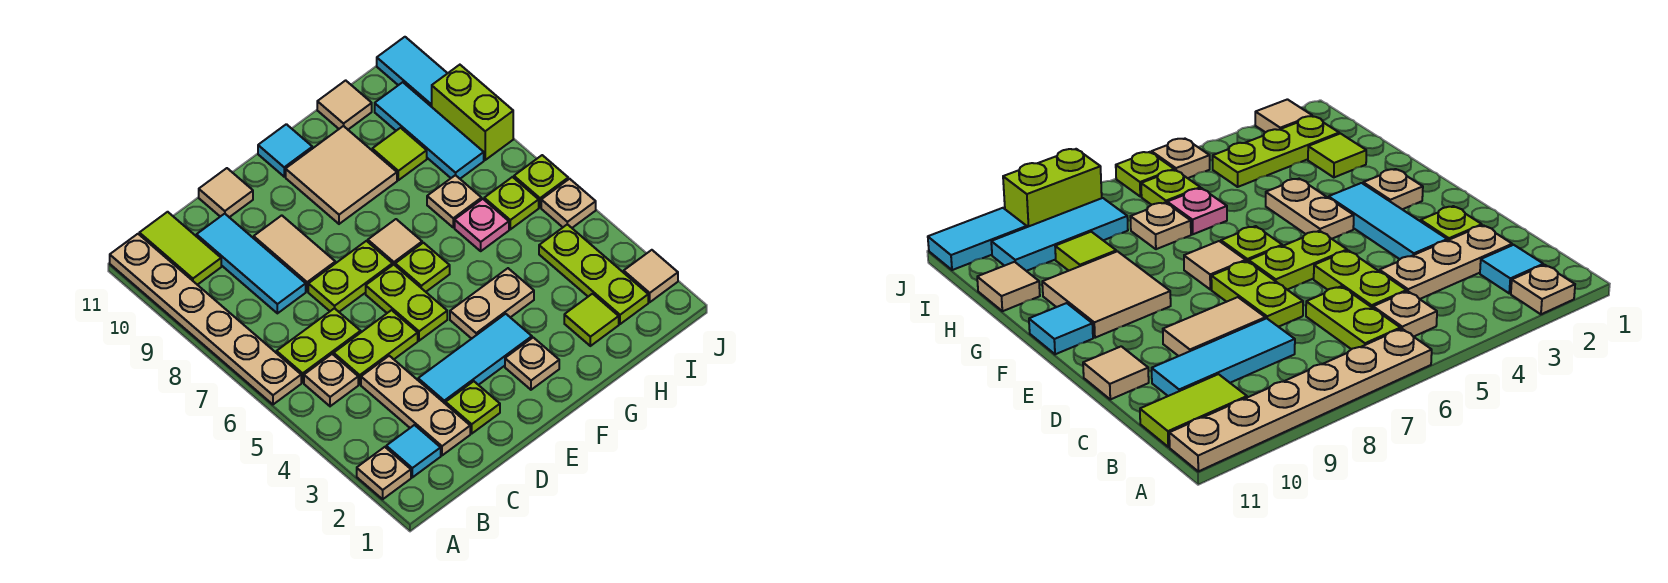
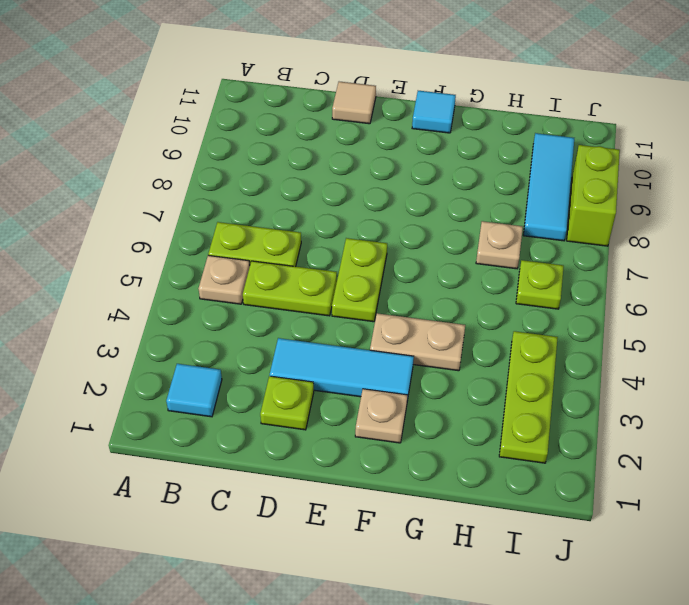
none -> tan plate A2 level 1
none -> tan plate A6:A11 level 1
none -> lime tile B10:B11 level 1
none -> tan plate C2:C4 level 1

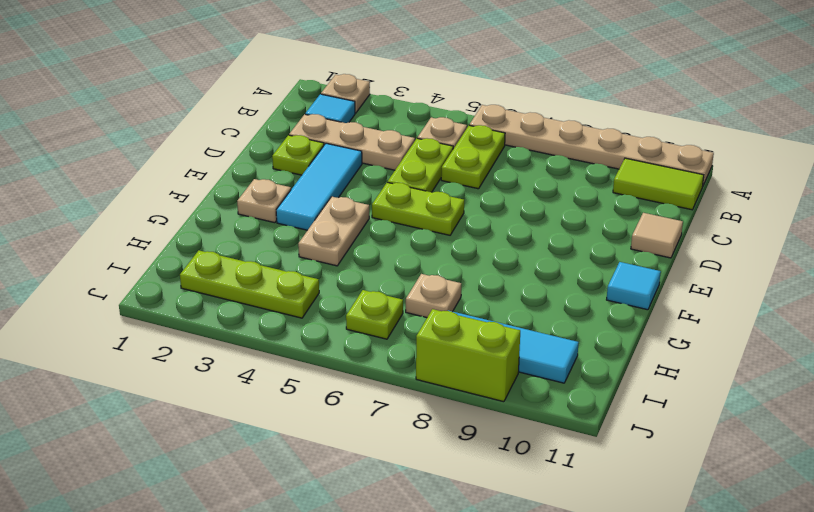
none -> cyan tile C8:C10 level 1
none -> lime plate D7:E7 level 1
none -> tan tile D8:D9 level 1
none -> lime plate F6 level 1

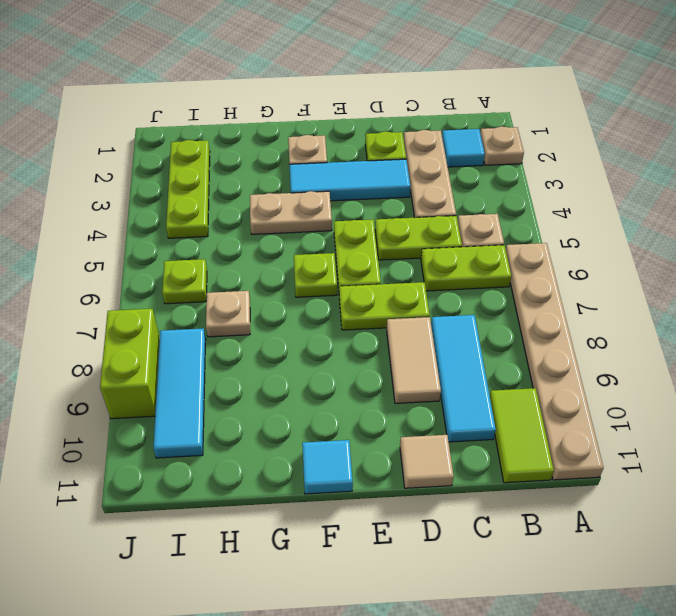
none -> tan tile F7 level 1
none -> tan tile F9:G10 level 1
none -> lime tile H2 level 1
none -> pink plate H6 level 1

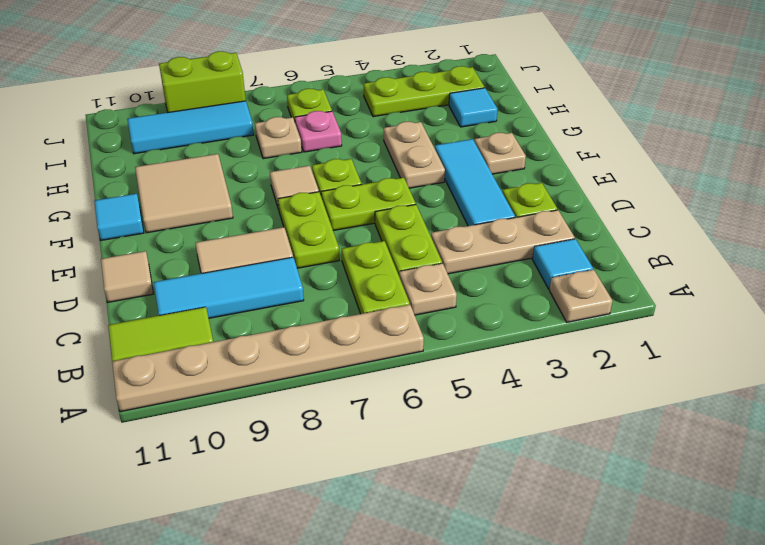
cyan tile H2 level 1 -> lime tile H2 level 1
none -> lime tile H9 level 1
none -> tan tile H11 level 1
none -> tan tile J2 level 1
none -> tan plate J5 level 1

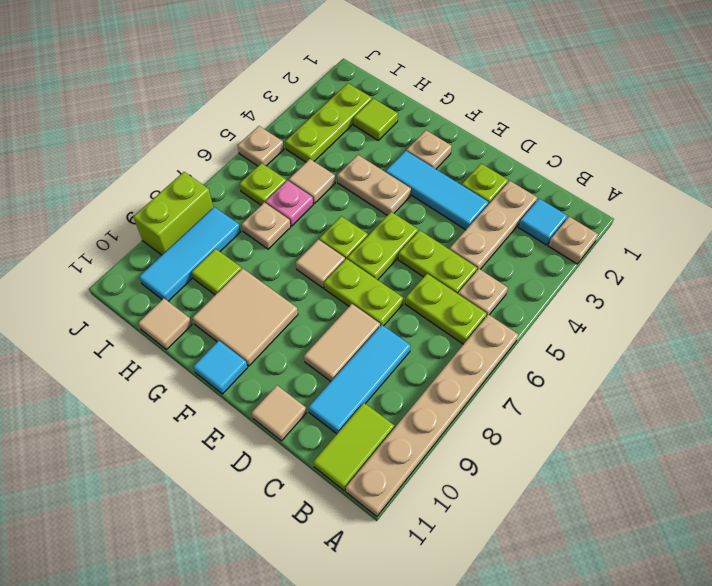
tan tile H5 level 1 -> tan tile J2 level 1
none -> lime plate J6 level 1
none -> cyan tile J10:J11 level 1

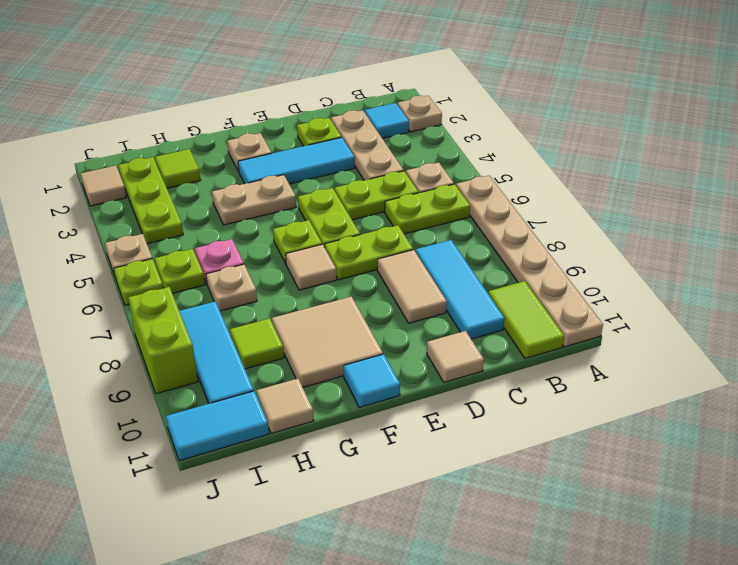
cyan tile I11:J11 level 1 -> cyan tile J10:J11 level 1

